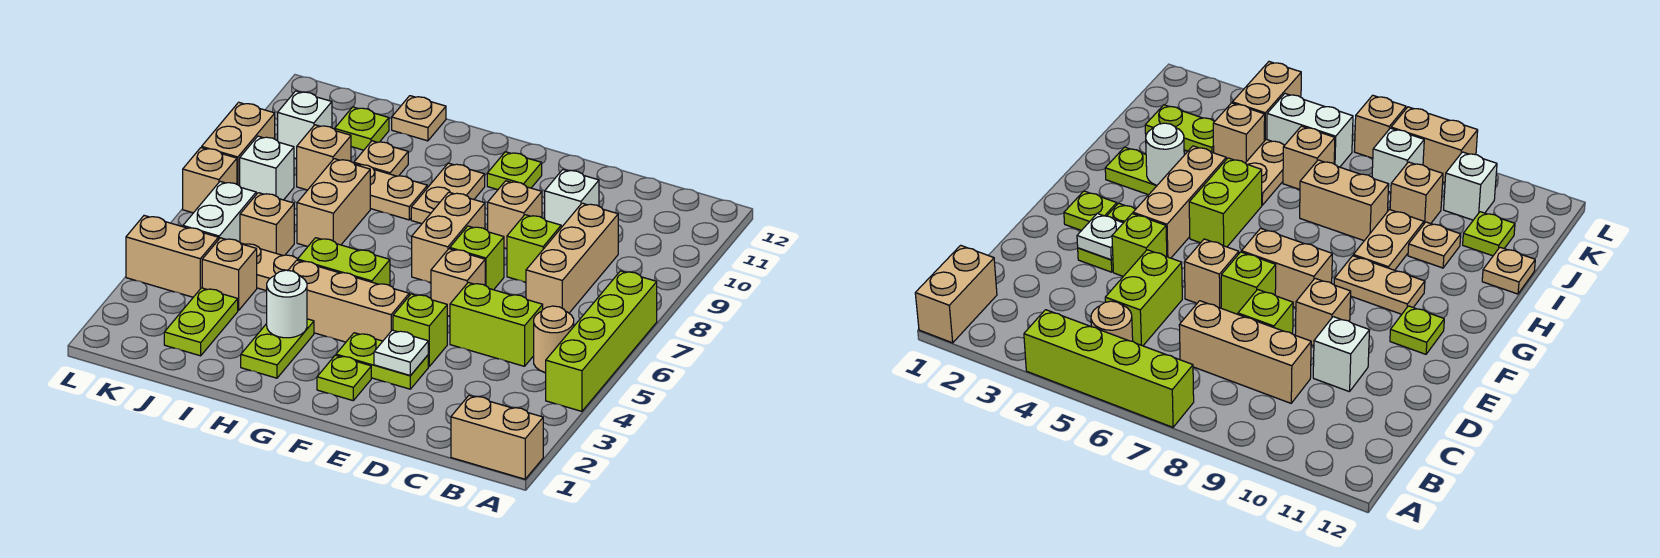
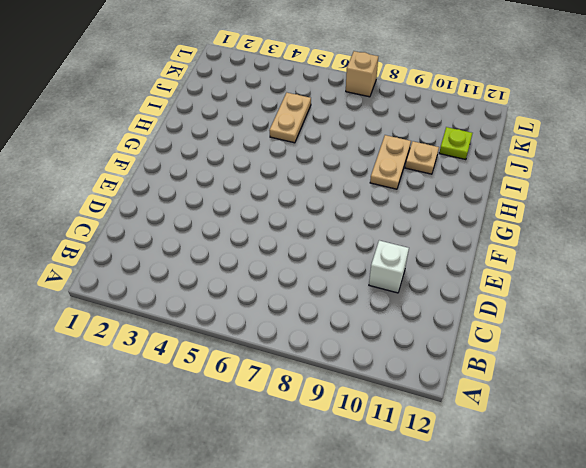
none -> tan brick A1:B1 level 1
none -> lime brick A4:A7 level 1
none -> tan round brick B5 level 1
none -> lime brick C5:D5 level 1

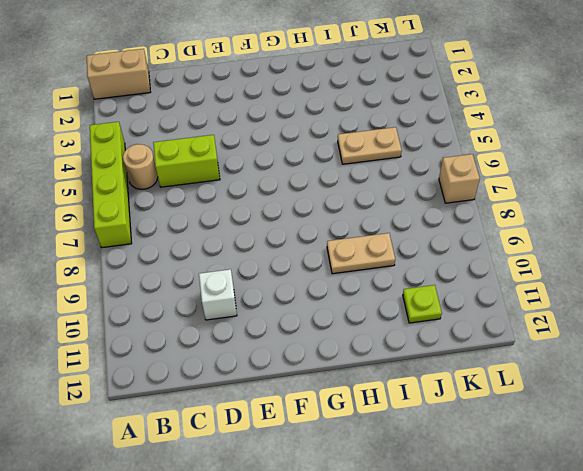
none -> tan brick C7:C9 level 1
none -> lime brick D8 level 1
none -> lime plate E3:F3 level 1
none -> lime brick E4 level 1

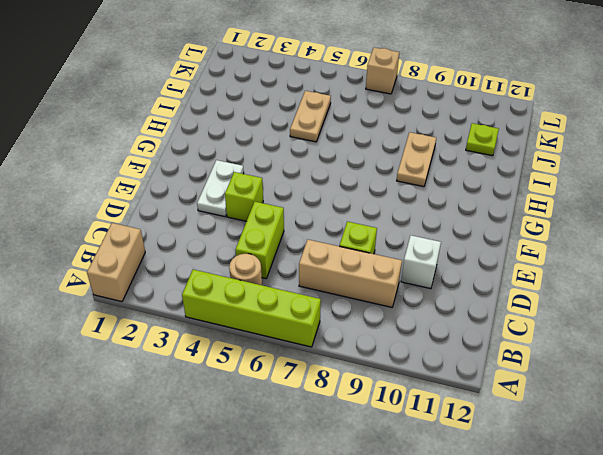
white plate E3:F3 level 1 -> lime plate E3:F3 level 1
none -> tan brick E6 level 1
none -> lime brick E7 level 1
none -> tan brick E9 level 1
none -> lime plate F2 level 1

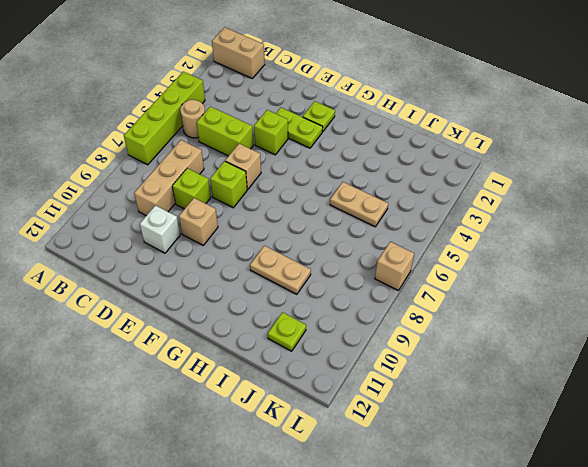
none -> tan brick F4:H4 level 1
none -> tan brick F7:F8 level 1
none -> lime plate F11 level 1
none -> lime brick G5:H5 level 1

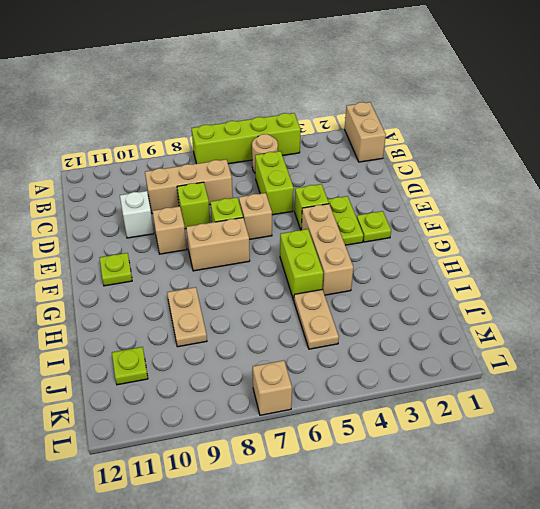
none -> tan plate G9:G10 level 1
none -> lime plate H2:H3 level 1
none -> tan brick I7:I8 level 1
none -> tan plate I10 level 1

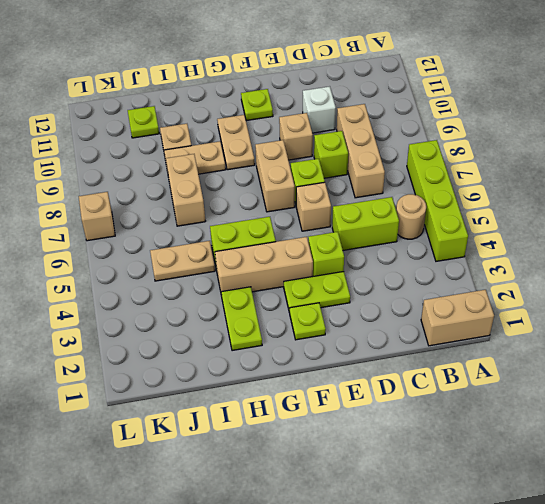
none -> tan plate I12 level 1
none -> lime plate J2:J3 level 1
none -> tan brick J4 level 1
none -> tan brick J6 level 1

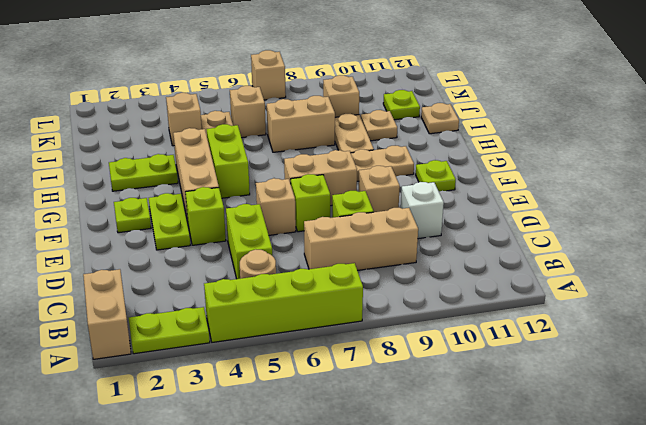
lime plate A2:A3 level 1 -> lime plate J2:J3 level 1
none -> tan brick K4:L4 level 1
none -> white brick K5:K6 level 1
none -> white brick K8 level 1
none -> white brick K10 level 1

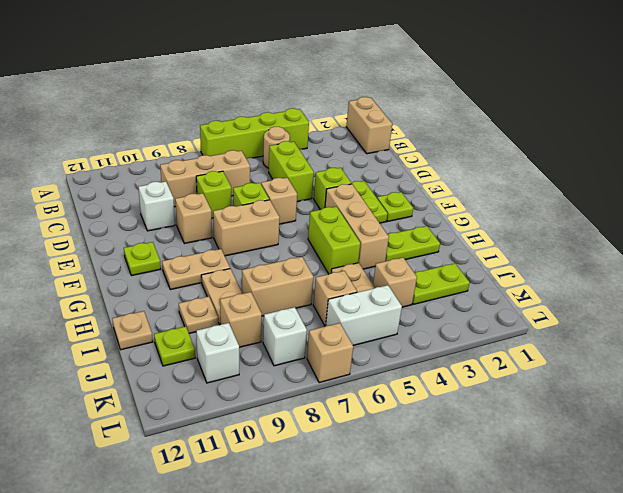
none -> tan brick K4:L4 level 1
none -> tan brick L8:L9 level 1
none -> white plate E3 level 2
none -> white round brick H3 level 2

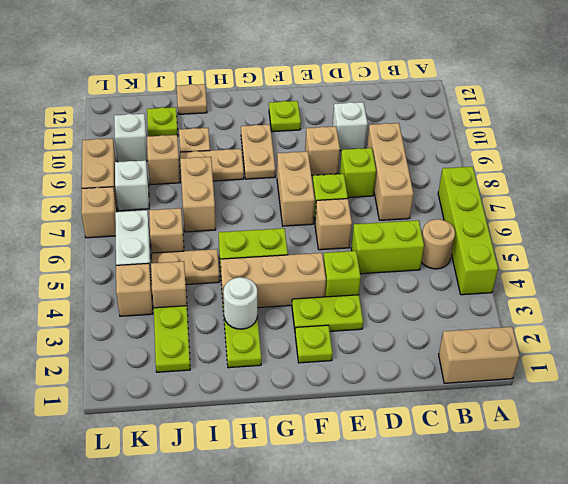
tan brick K4 level 1 -> tan brick K4:L4 level 1
none -> white plate E3 level 2

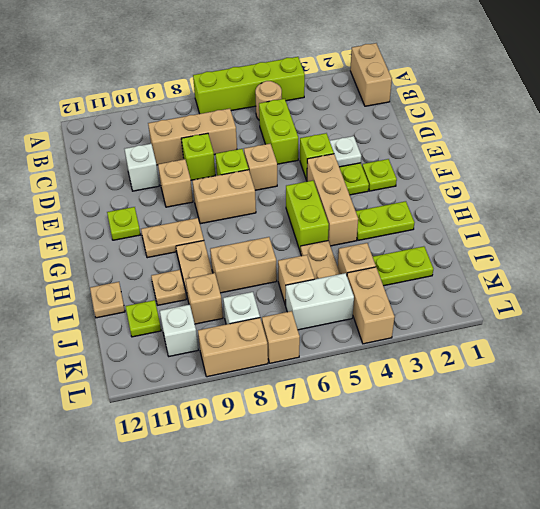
none -> white round brick H3 level 2

